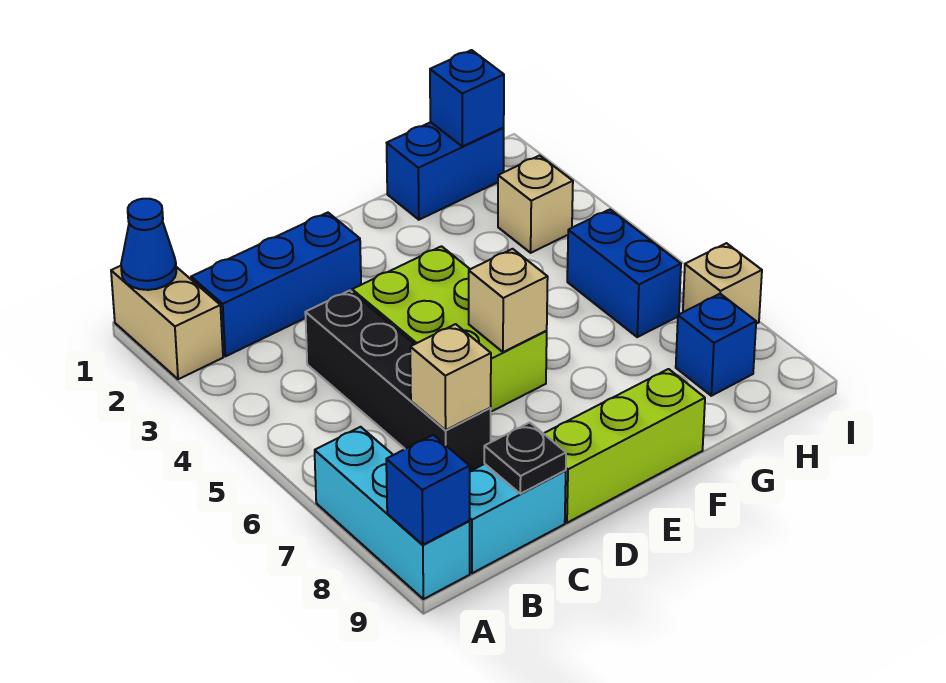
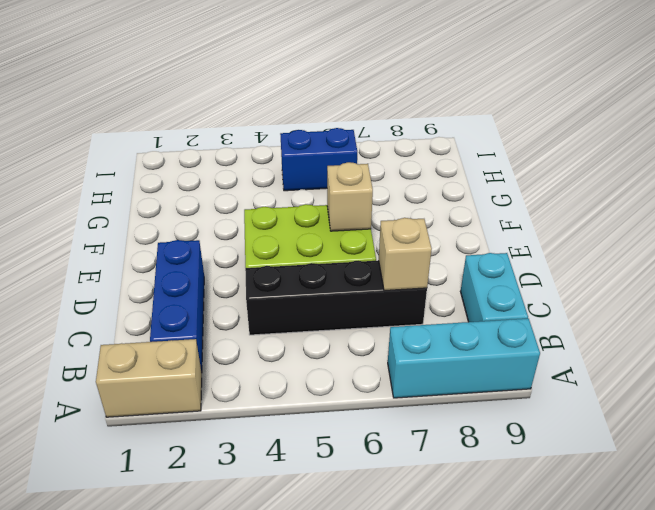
none -> lime brick D9:F9 level 1
none -> blue brick G1:H1 level 1
none -> tan brick H3 level 1

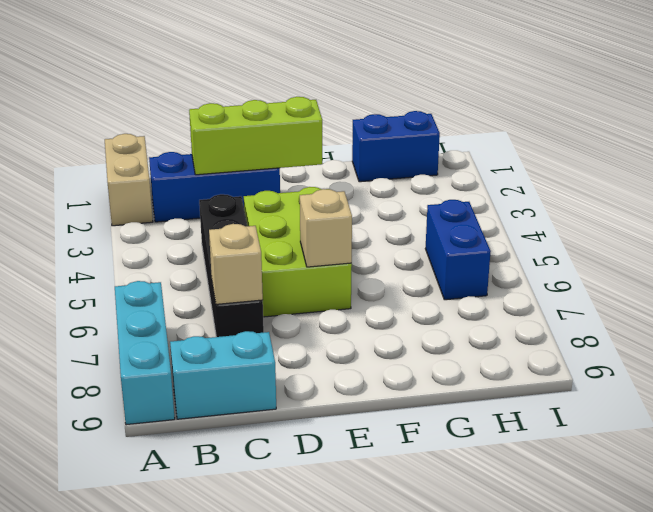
lime brick C2:E2 level 2 -> lime brick D9:F9 level 1
none -> tan brick H3 level 1
none -> blue brick H8 level 1
none -> tan brick I7 level 1

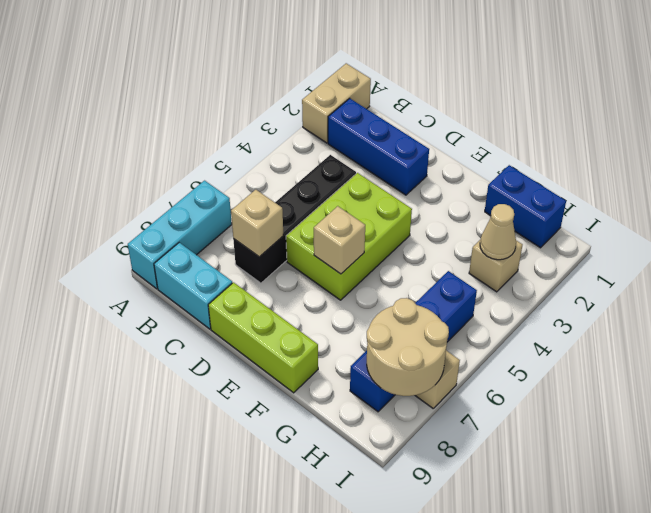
tan cone H3 level 2 -> none
tan round brick H7:I8 level 2 -> none
none -> blue cone A1 level 2
none -> blue brick A9 level 2
none -> black plate C9 level 2

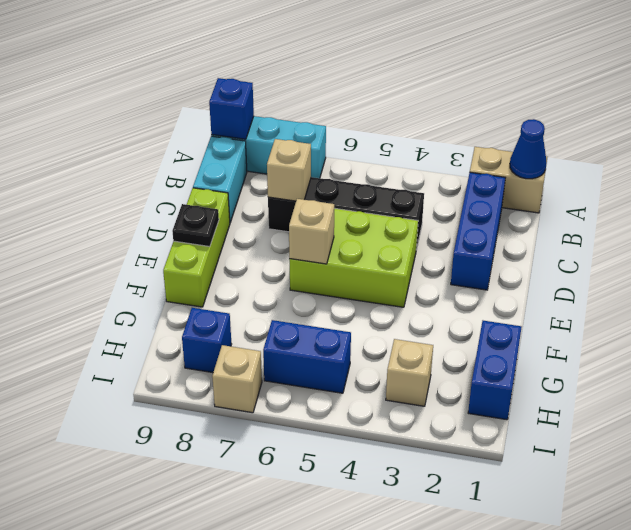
black plate E9 level 2 -> black plate C9 level 2
none -> blue brick H1 level 2

